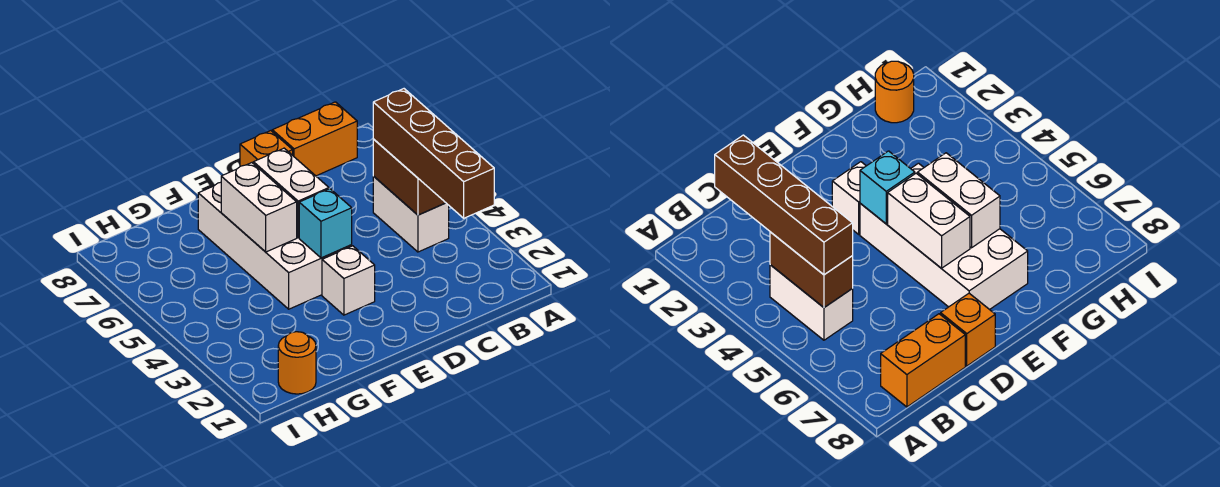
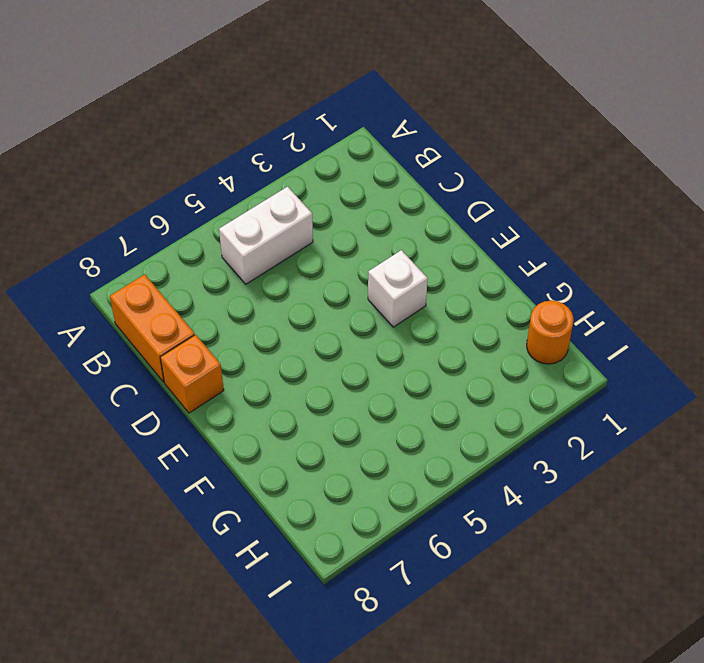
none -> white brick E4:F7 level 1
none -> brown brick B4:B5 level 2

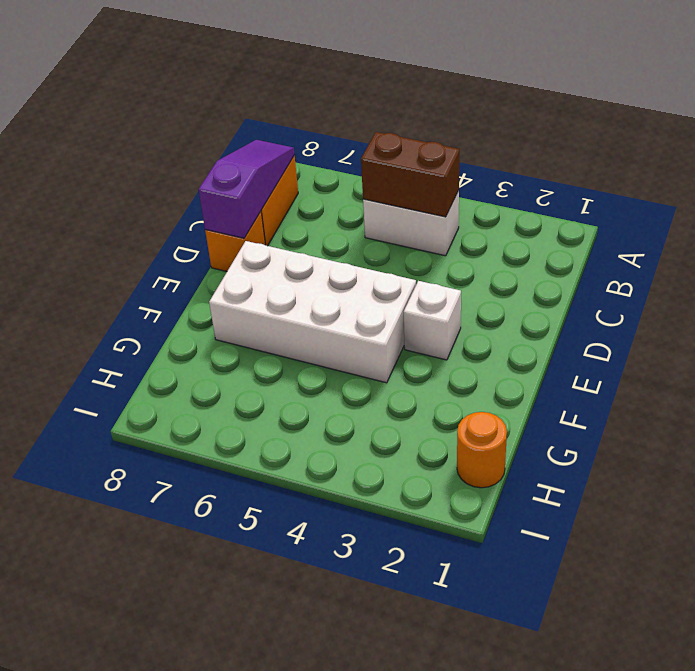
purple slope B8:D8 level 2 top D -> none
none -> cyan brick E4 level 2
none -> white brick E5:E6 level 2

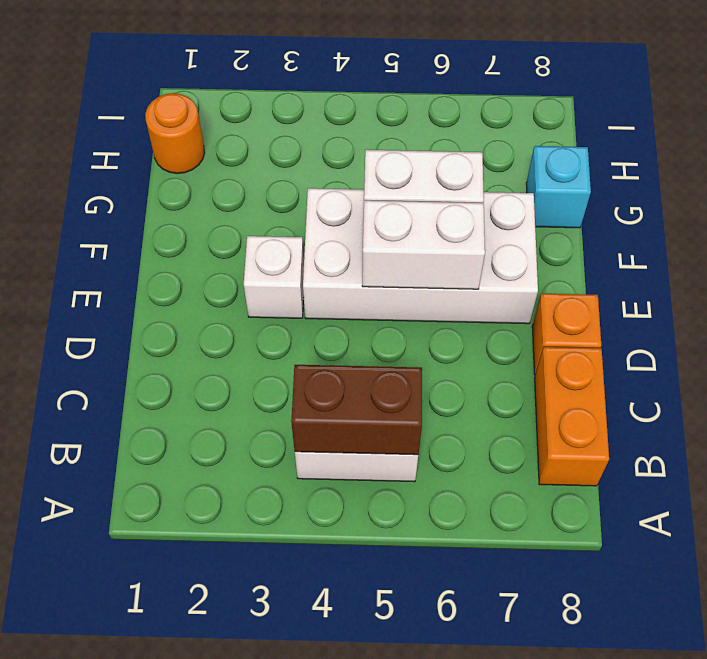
cyan brick G8 level 1 -> cyan brick E4 level 2
none -> brown brick B2:B5 level 3

